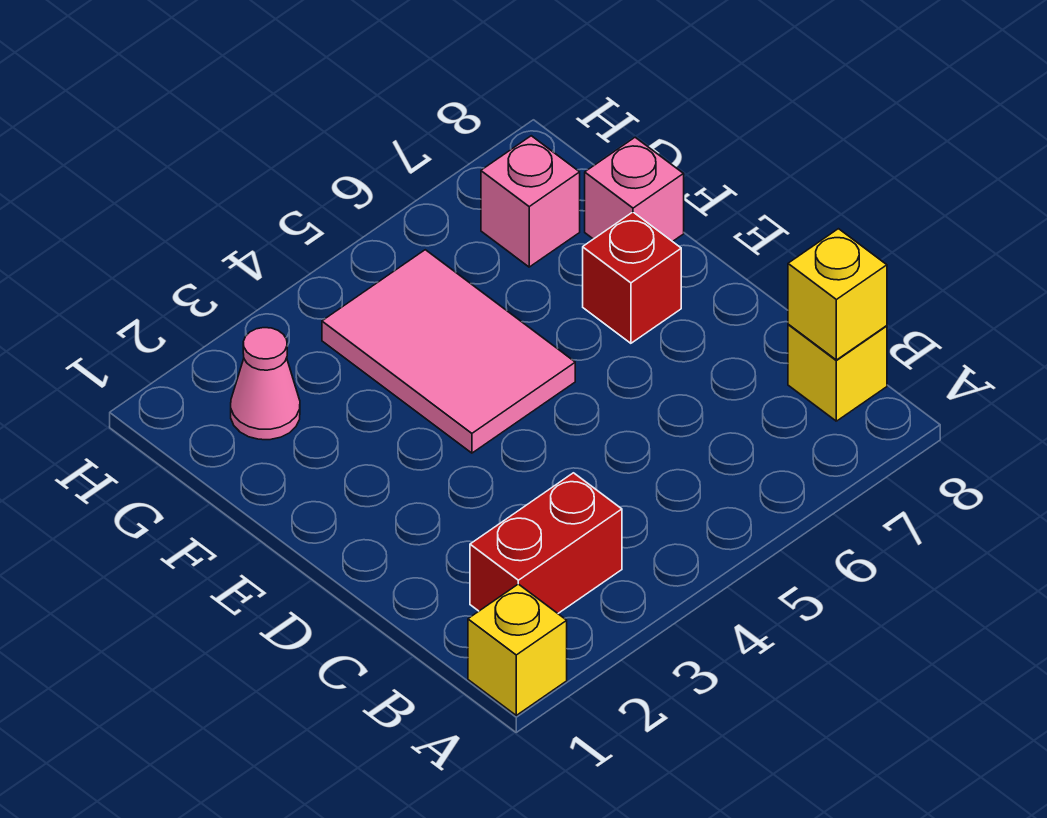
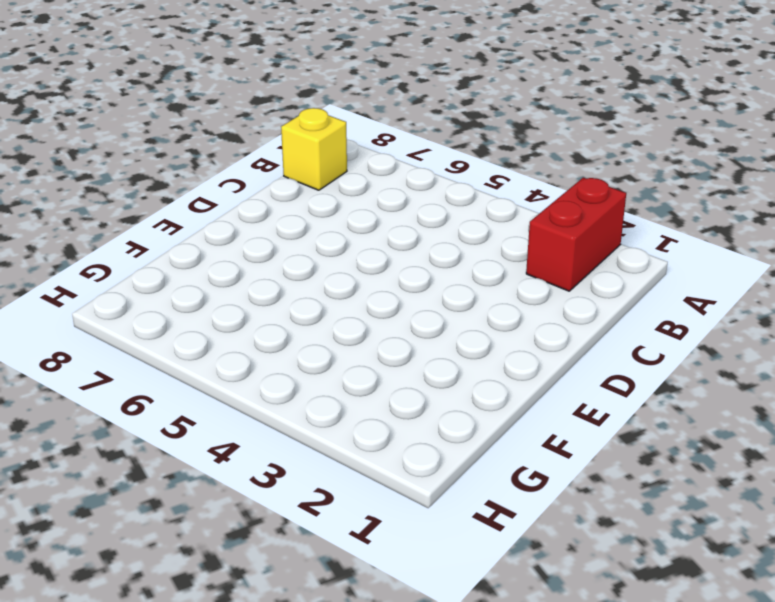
red brick A2:B2 level 1 -> red brick B2:B3 level 1
none -> yellow brick A1 level 1
none -> pink tile E4:G5 level 1

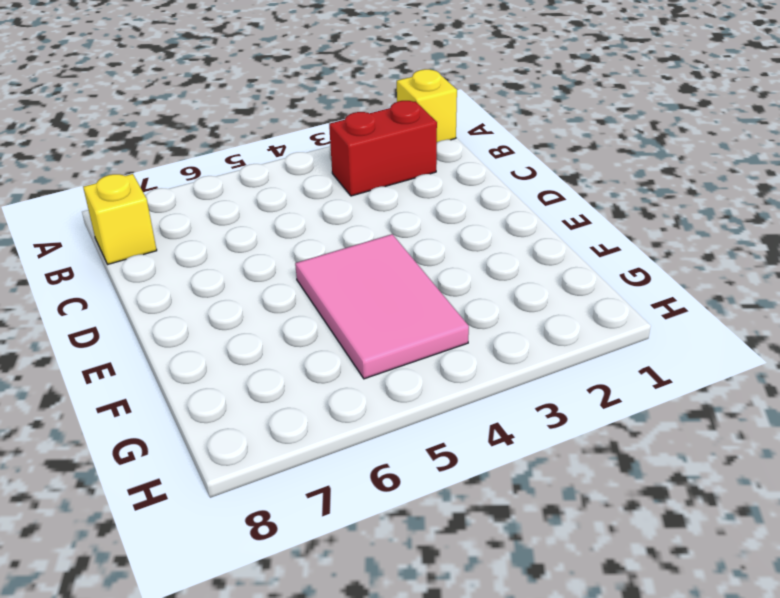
none -> red brick E7 level 1
none -> pink brick F8 level 1

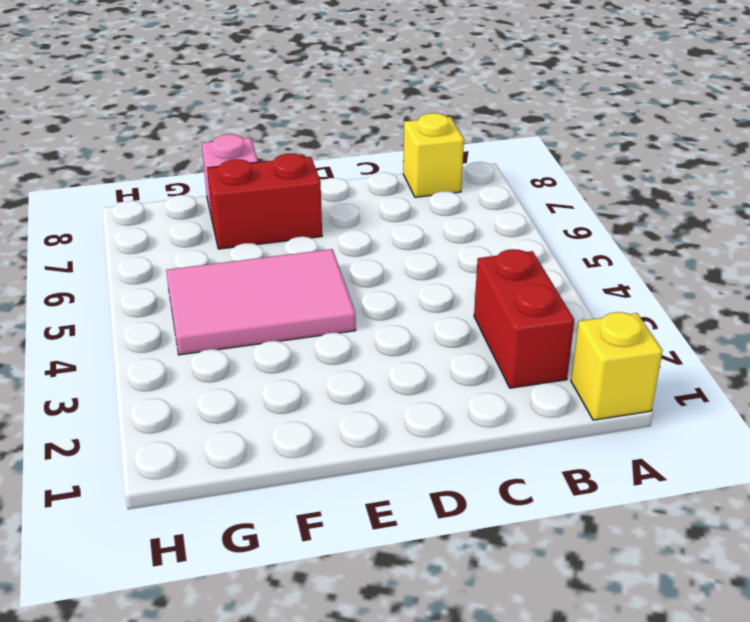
red brick E7:F7 level 1 -> red brick E7 level 1
none -> pink cone G2 level 1
none -> pink brick G7 level 1

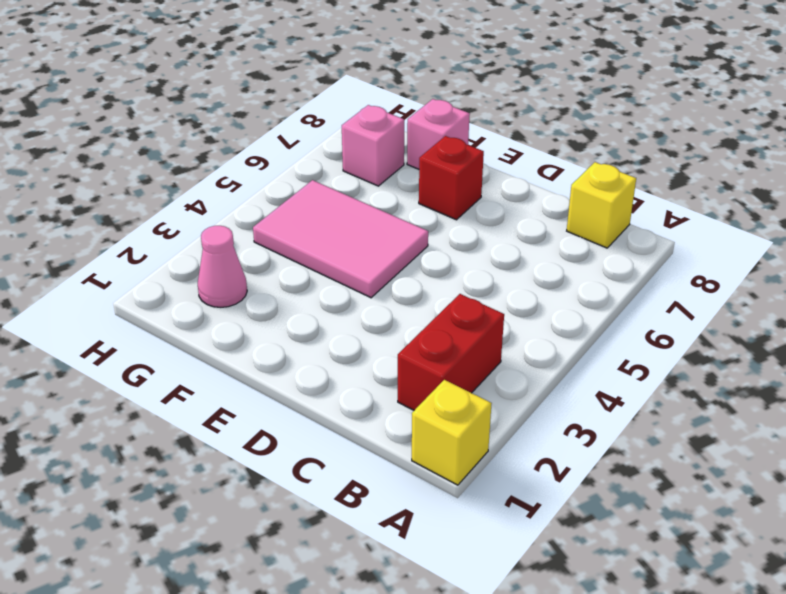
none -> yellow brick B8 level 2

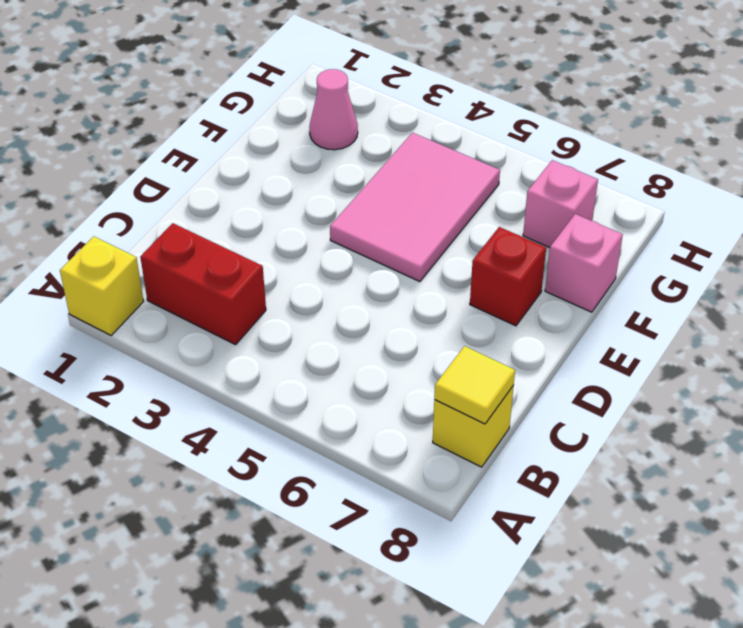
yellow tile B8 level 2 -> yellow brick B8 level 2

